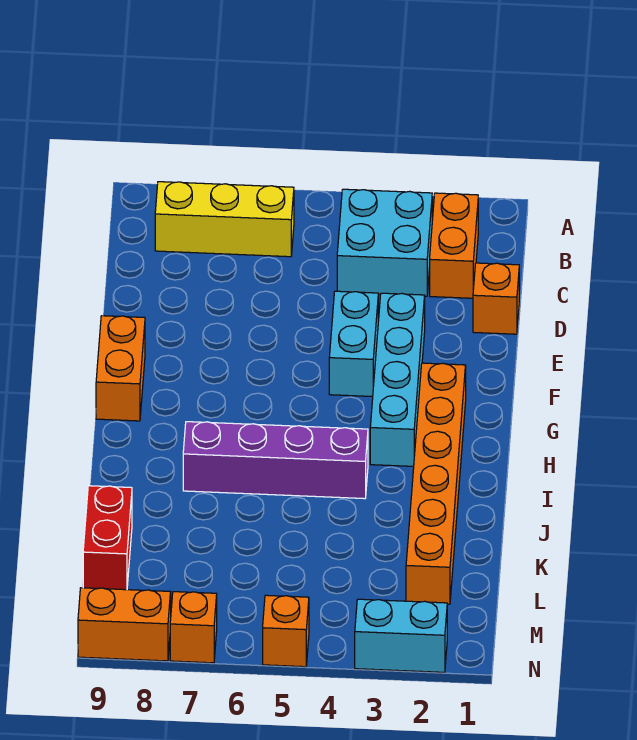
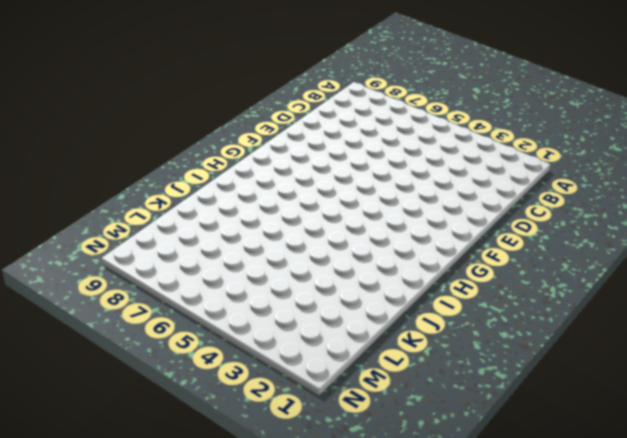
none -> orange brick B2:C2 level 1
none -> cyan brick B3:C4 level 1
none -> yellow brick B6:B8 level 1

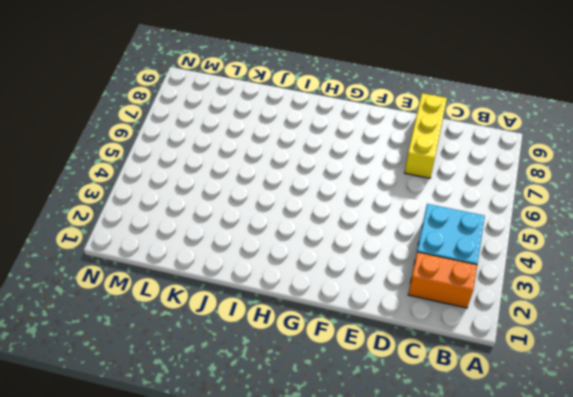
yellow brick D7:D9 level 1 -> yellow brick B6:B8 level 1
none -> orange brick D1 level 1
none -> cyan brick E3:H3 level 1
none -> cyan brick E4:F4 level 1

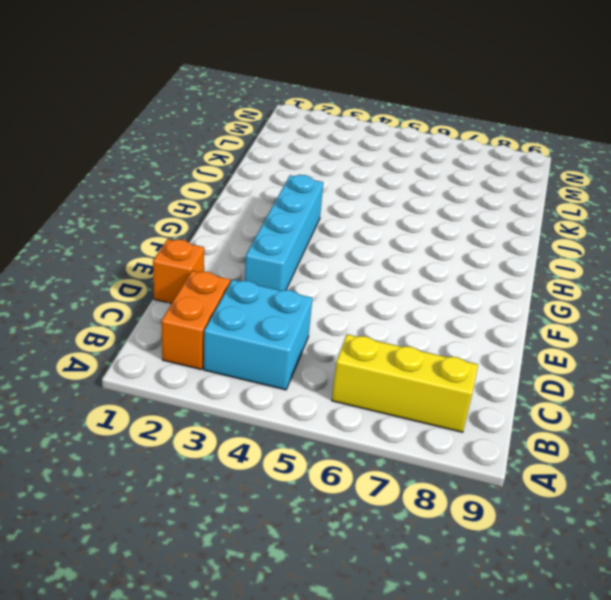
none -> cyan brick E4:F4 level 1
none -> orange brick F9:G9 level 1
none -> orange brick G2:L2 level 1

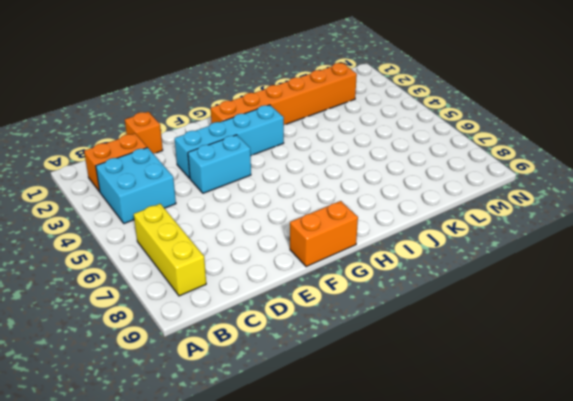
none -> purple brick I4:I7 level 1
none -> red brick K9:L9 level 1
none -> cyan brick N2:N3 level 1

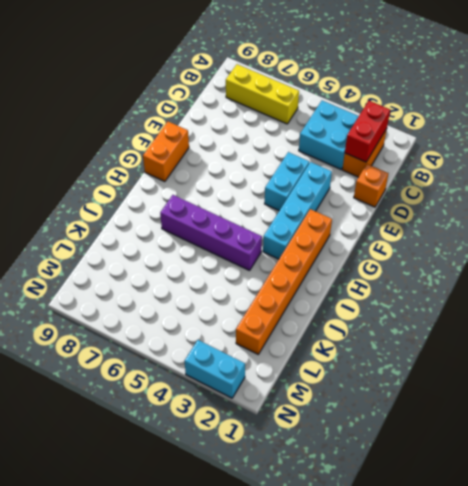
red brick B2:C2 level 2 -> red brick K9:L9 level 1
none -> orange brick N5 level 1
none -> orange brick N7 level 1
none -> orange brick N8:N9 level 1

